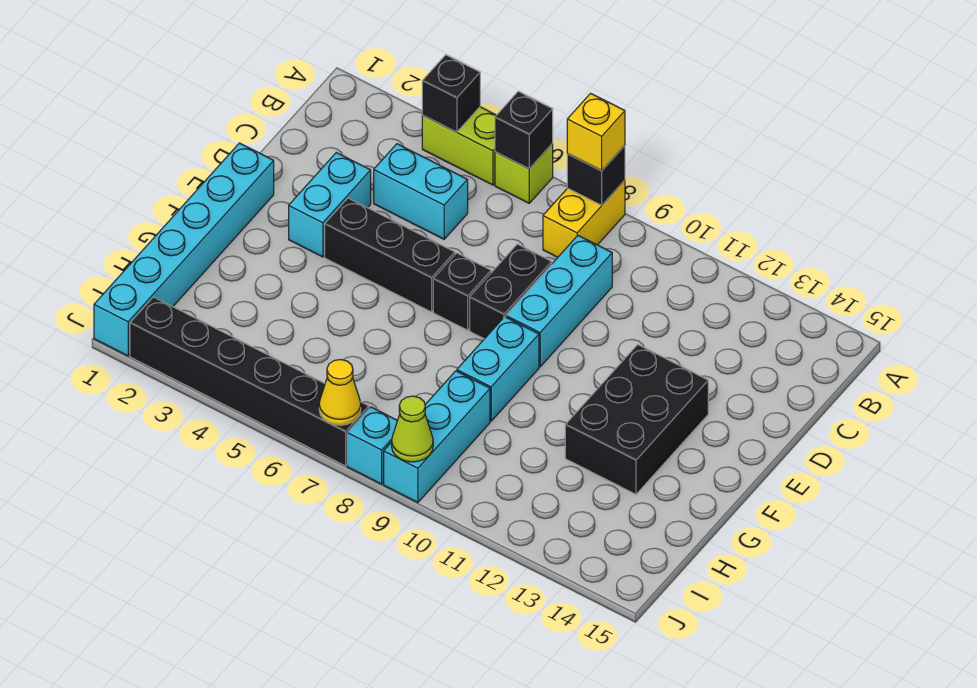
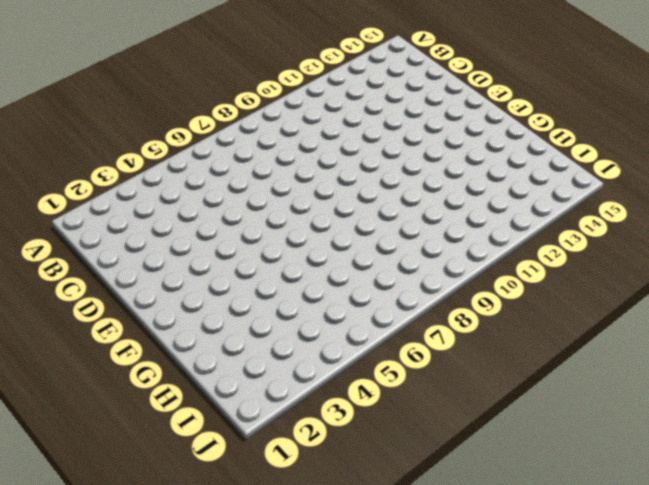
none -> lime brick A4:A5 level 1
none -> lime brick A6 level 1
none -> yellow brick A8:B8 level 1

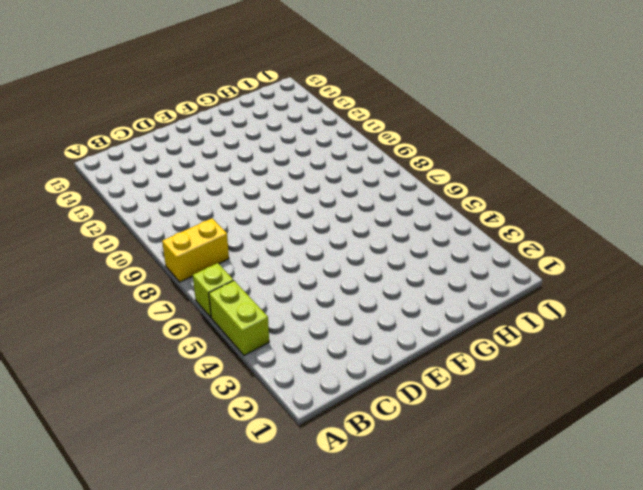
none -> cyan brick C4:C5 level 1
none -> cyan brick C9:E9 level 1
none -> cyan brick D3:E3 level 1

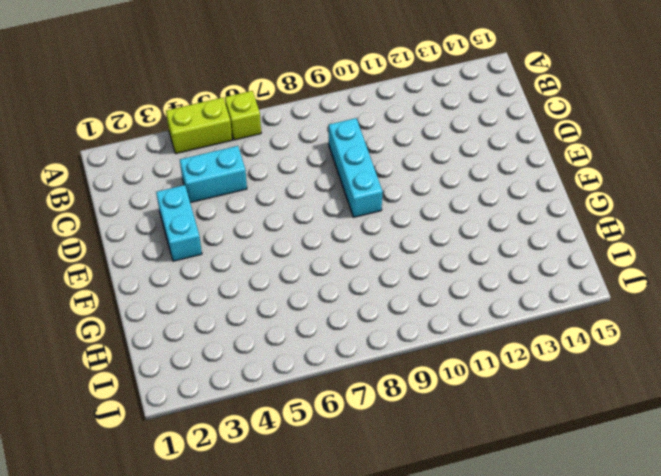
none -> yellow brick A8:B8 level 1
none -> black brick D8:E8 level 1
none -> cyan brick E1:J1 level 1

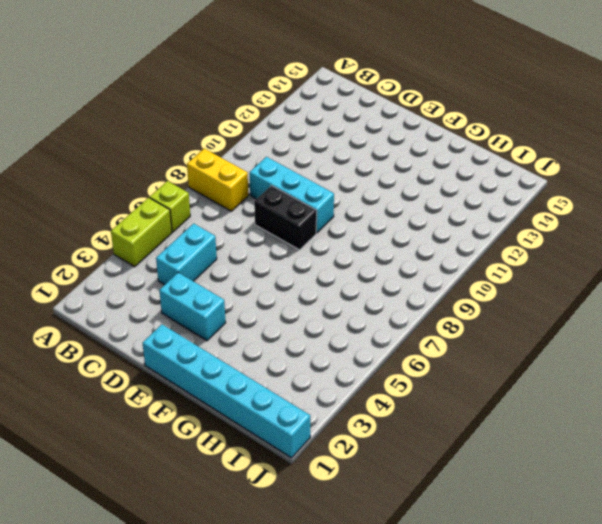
none -> black brick E4:E6 level 1
none -> black brick E7 level 1
none -> black brick E12:G13 level 1

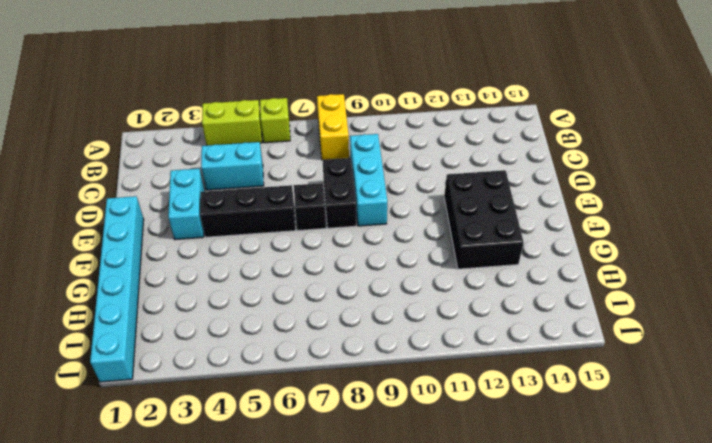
none -> cyan brick F9:G9 level 1
none -> cyan brick H9:J9 level 1
none -> black brick J2:J7 level 1

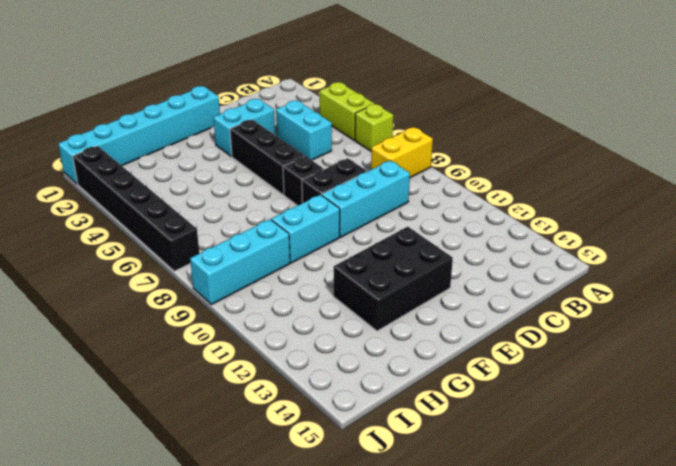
none -> cyan brick J8 level 1
none -> black brick A4 level 2
none -> black brick A6 level 2

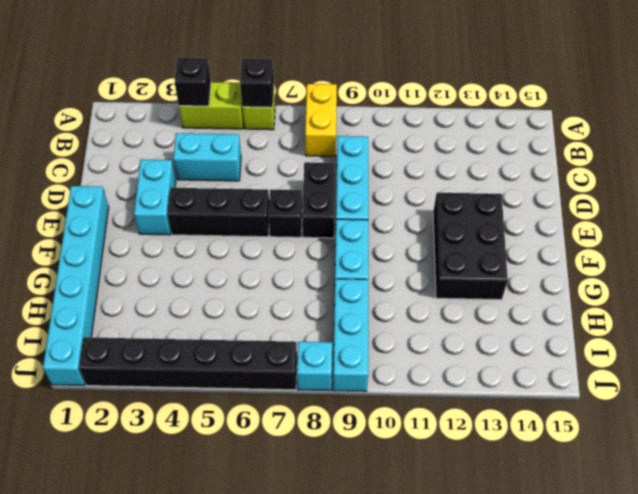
none -> black brick A8 level 2
none -> yellow cone J7 level 2
none -> lime cone J9 level 2

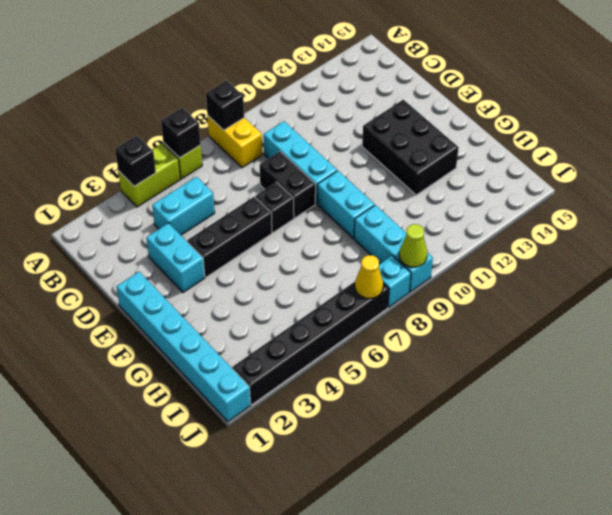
none -> yellow brick A8 level 3

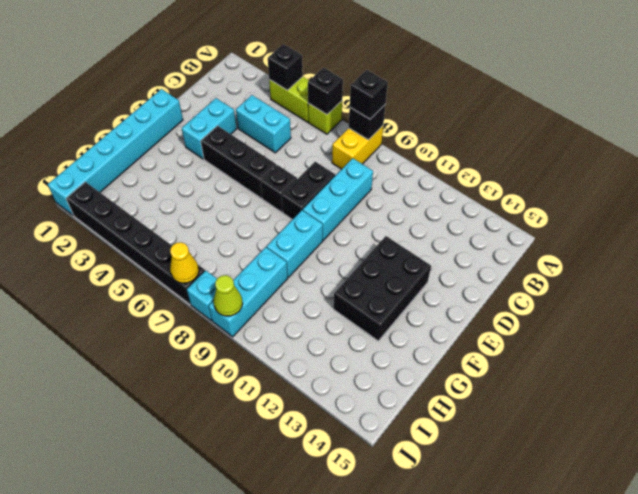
black brick A8 level 3 -> yellow brick A8 level 3

